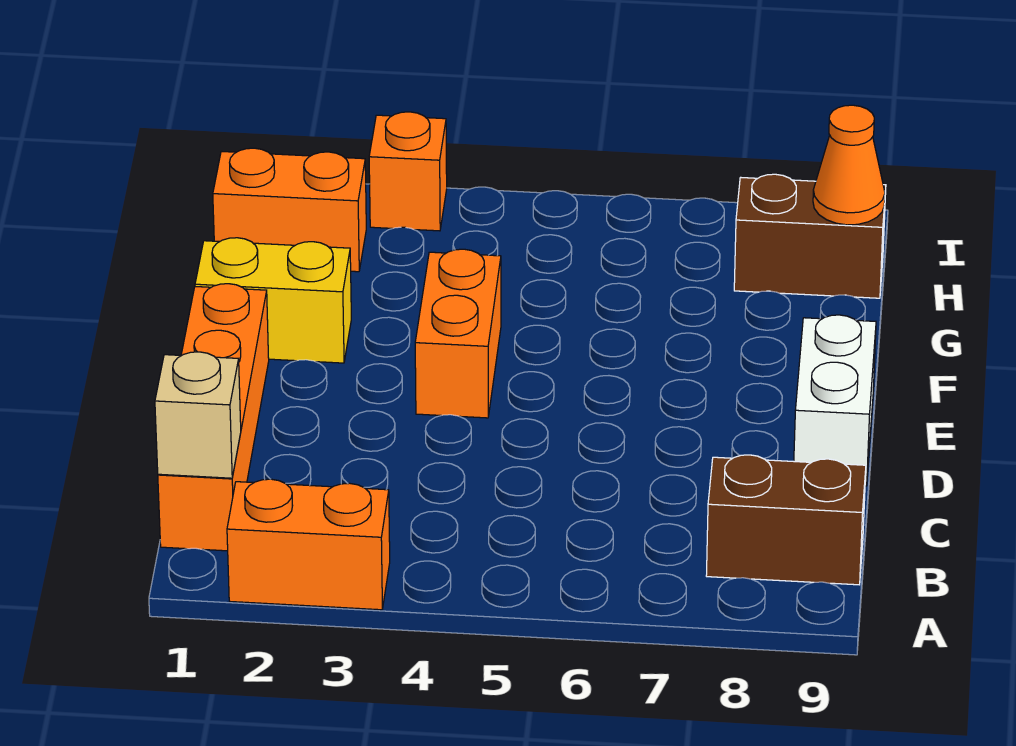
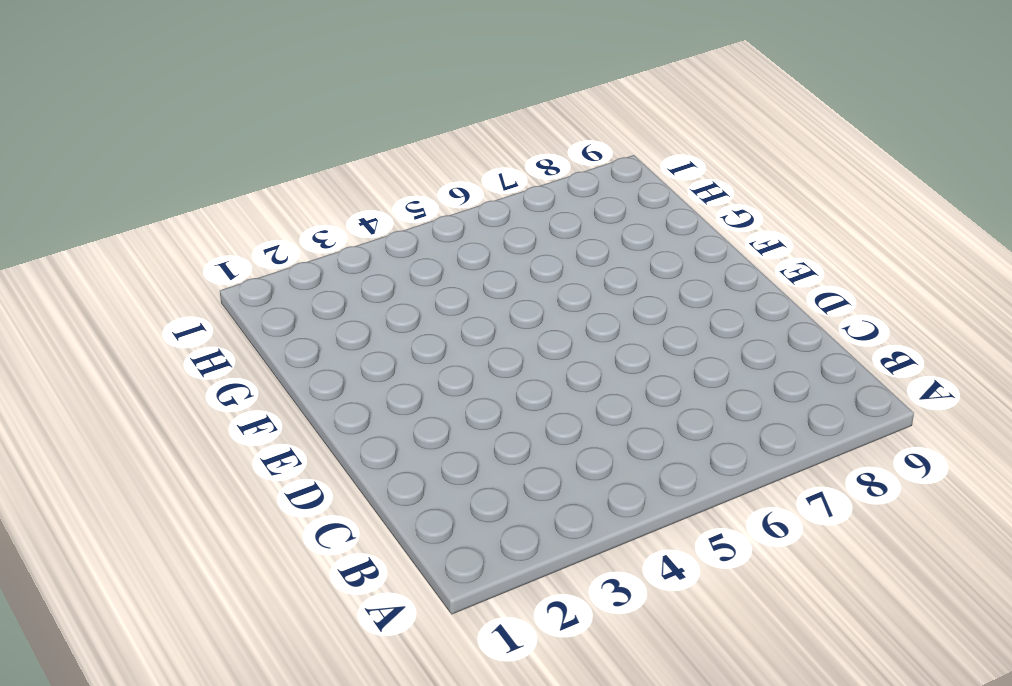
none -> orange brick A2:A3 level 1
none -> orange brick B1:E1 level 1

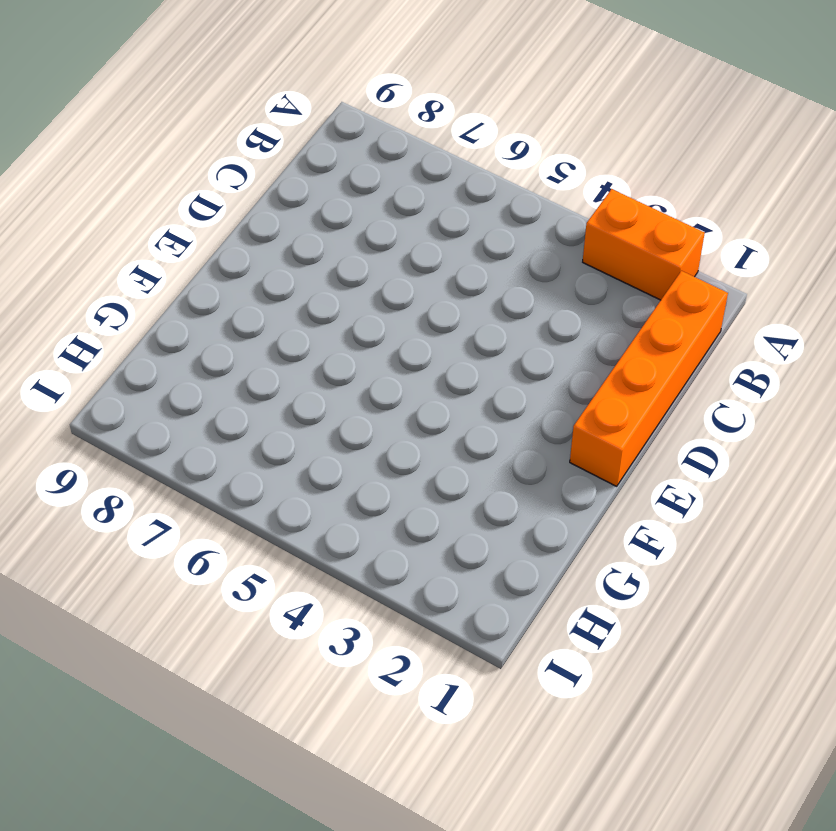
none -> brown brick B8:B9 level 1
none -> white brick D9:E9 level 1

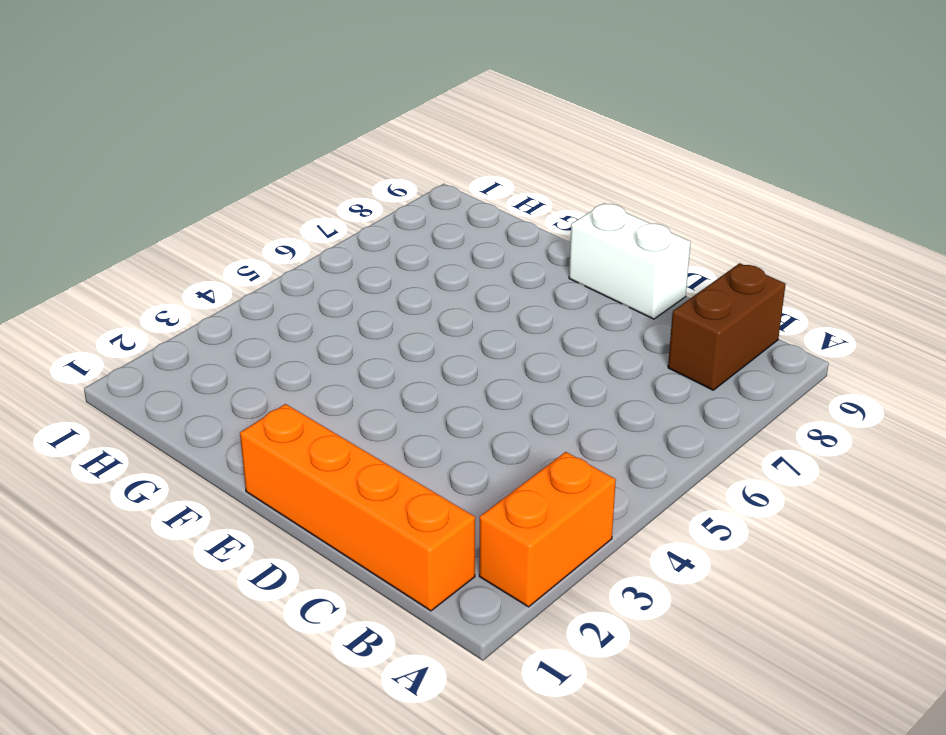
none -> orange brick E4:F4 level 1
none -> yellow brick F1:F2 level 1

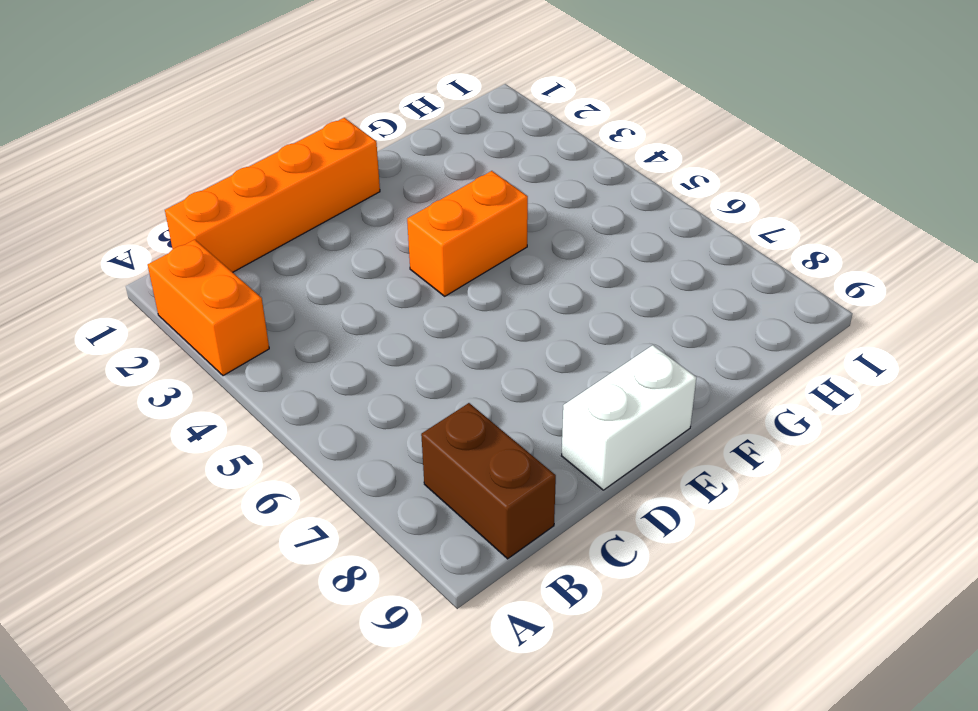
none -> yellow brick F1:F2 level 1
none -> orange brick H1:H2 level 1

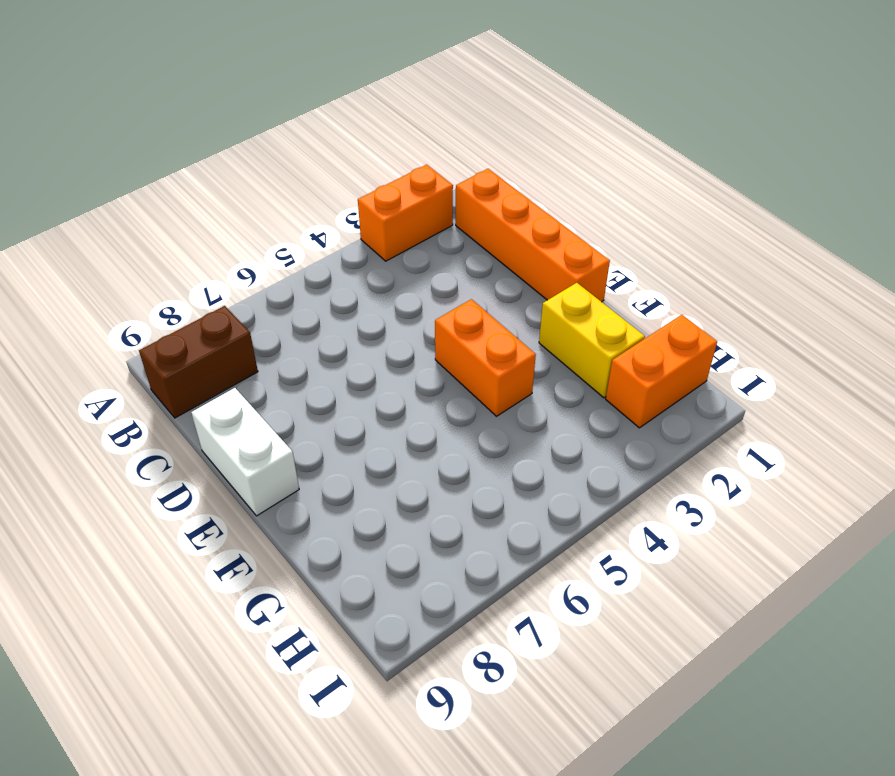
yellow brick F2:G2 level 1 -> yellow brick F1:F2 level 1
none -> brown brick H8:H9 level 1
none -> orange brick I3 level 1

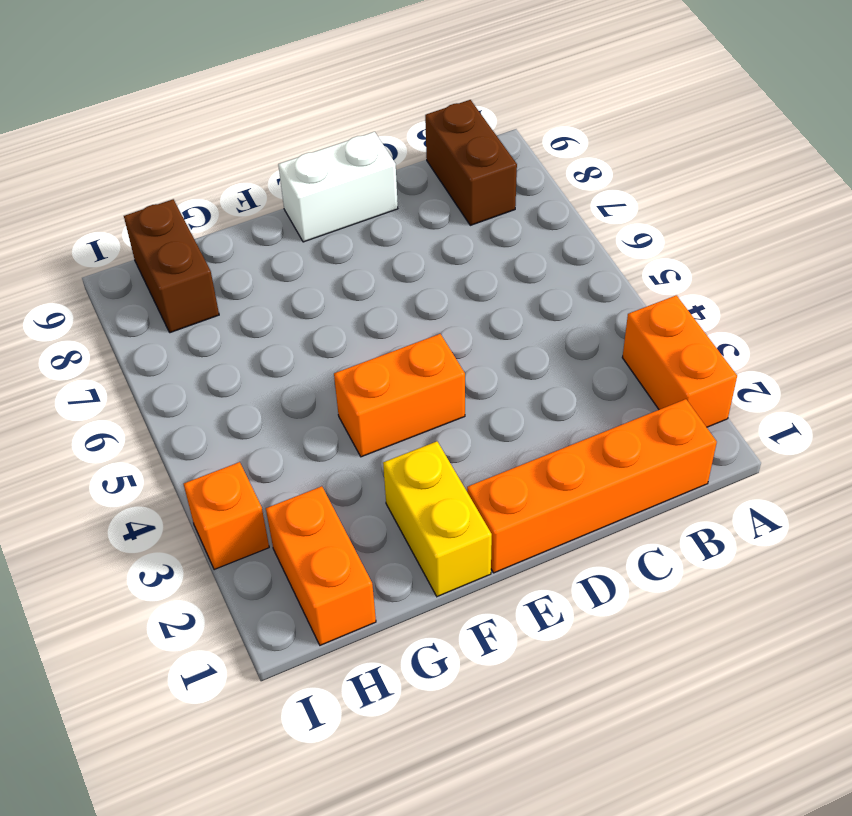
none -> tan brick B1 level 2
none -> orange cone H9 level 2

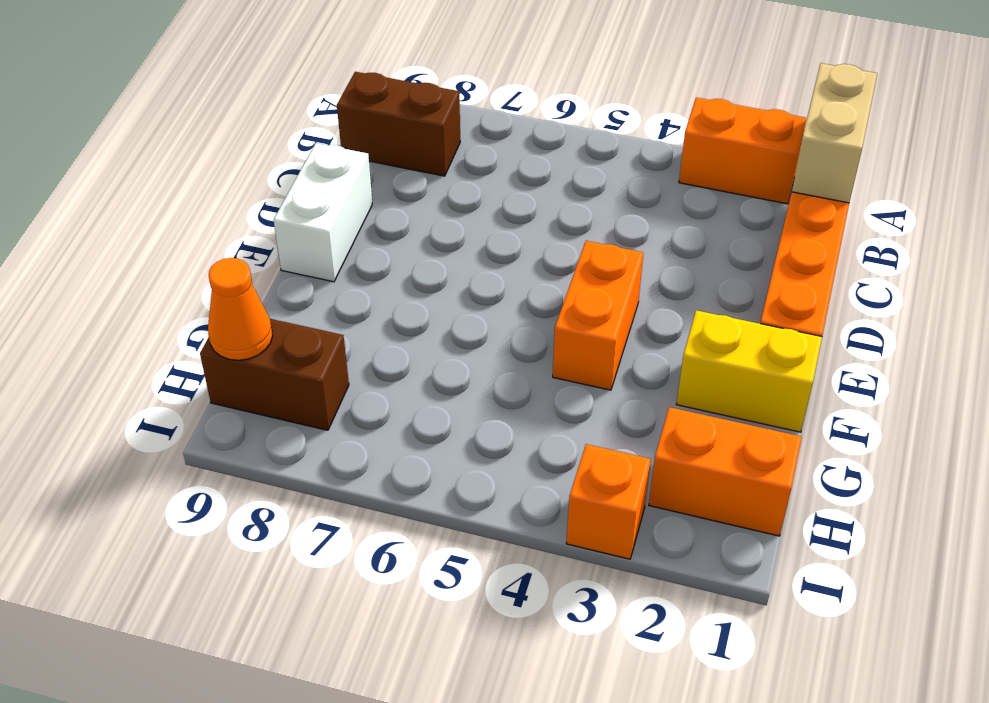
tan brick A1:B1 level 2 -> tan brick B1 level 2

